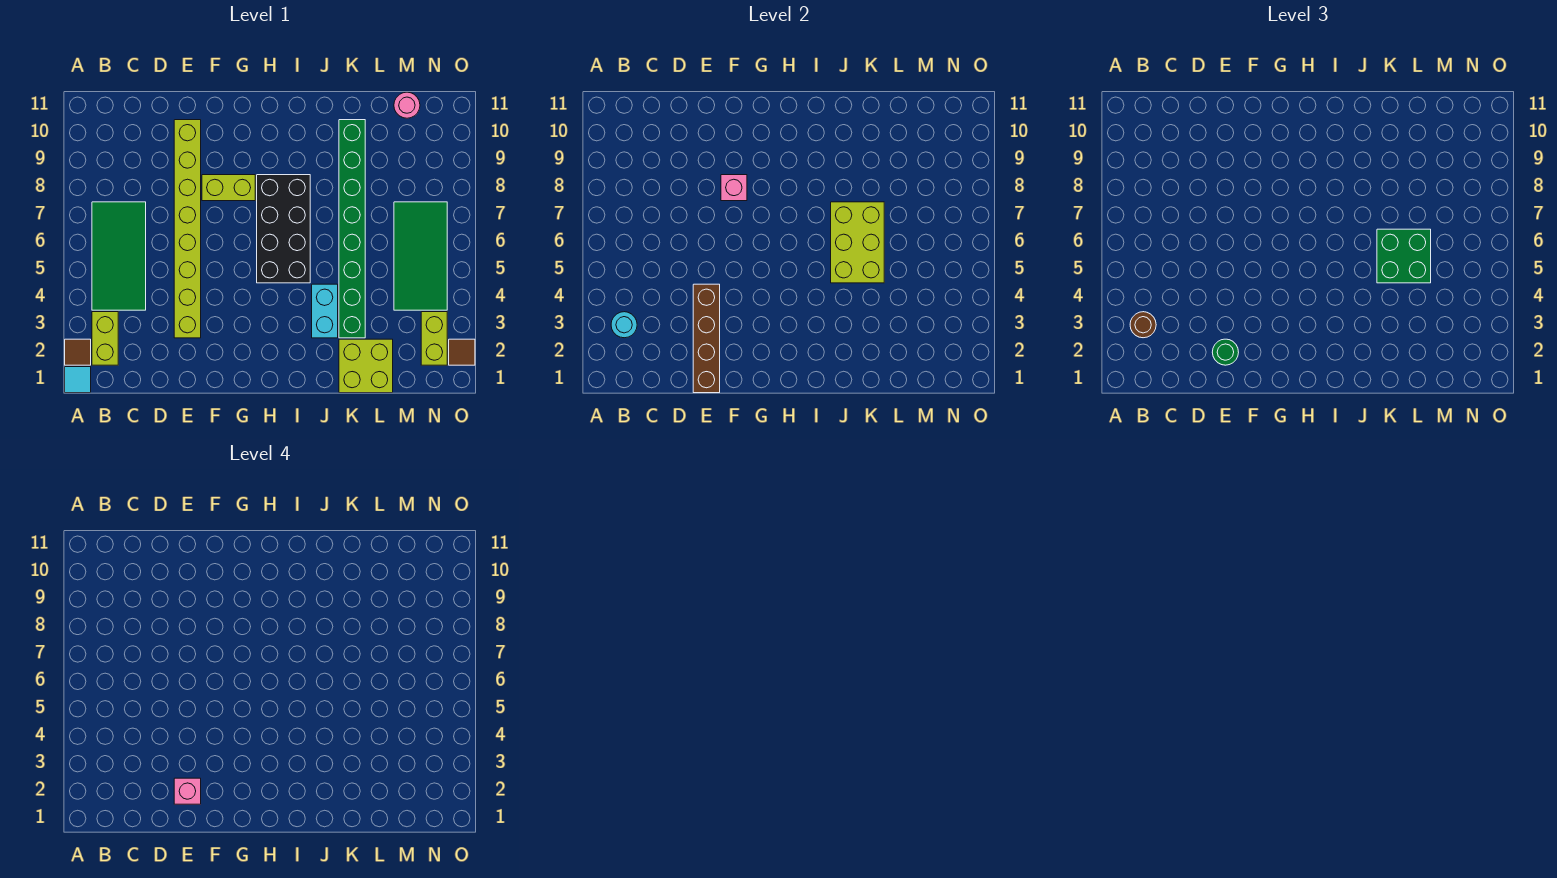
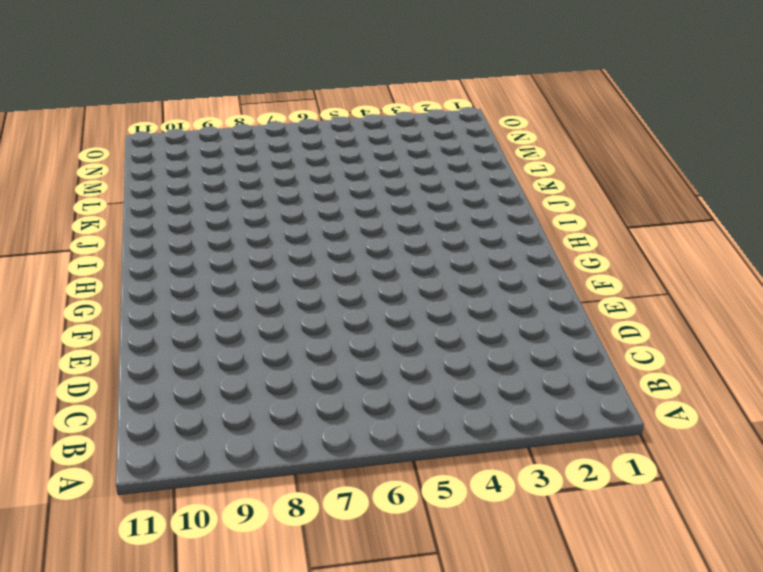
none -> cyan tile A1 level 1
none -> brown tile A2 level 1
none -> lime brick B2:B3 level 1

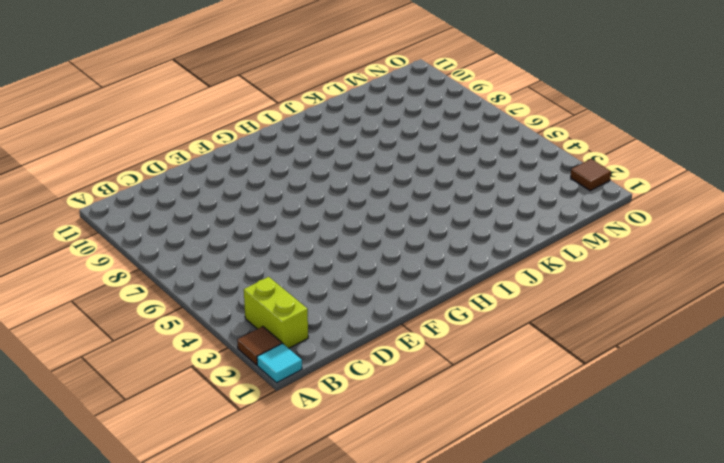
none -> green tile B4:C7 level 1
none -> lime brick E3:E10 level 1
none -> lime brick F8:G8 level 1

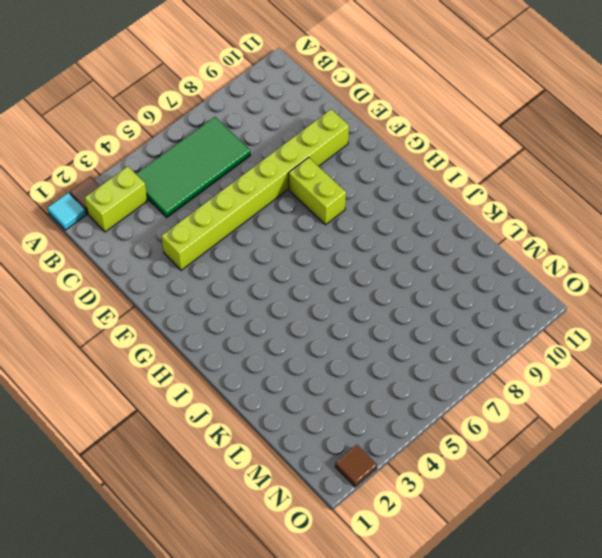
none -> black brick H5:I8 level 1
none -> cyan brick J3:J4 level 1
none -> lime brick K1:L2 level 1

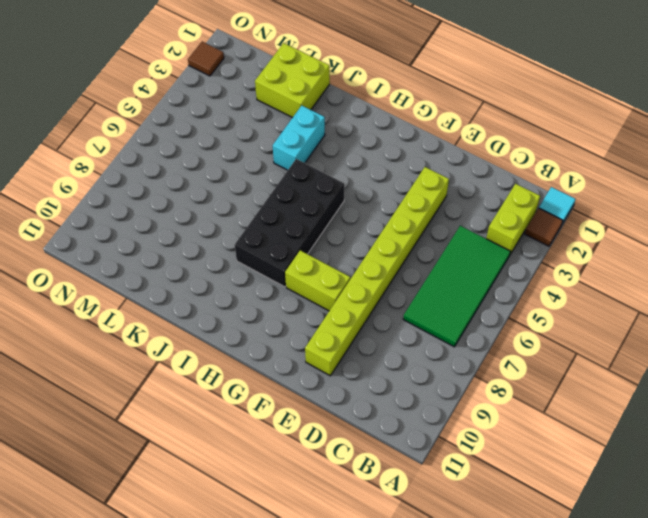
none -> green brick K3:K10 level 1
none -> green tile M4:N7 level 1
none -> pink round brick M11 level 1

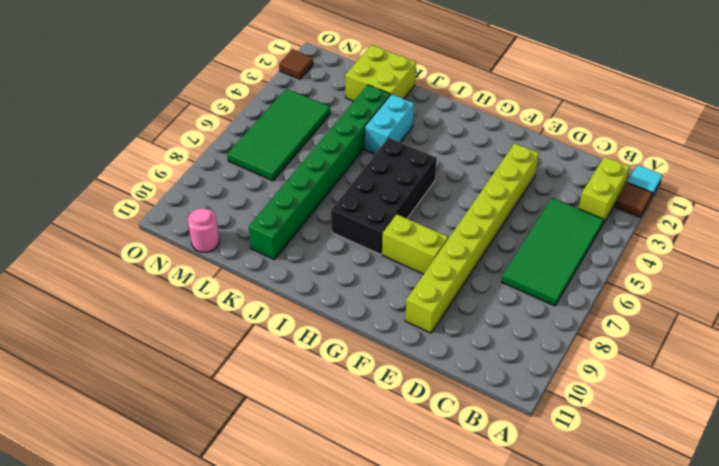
none -> lime brick N2:N3 level 1
none -> cyan round brick B3 level 2
none -> brown brick E1:E4 level 2

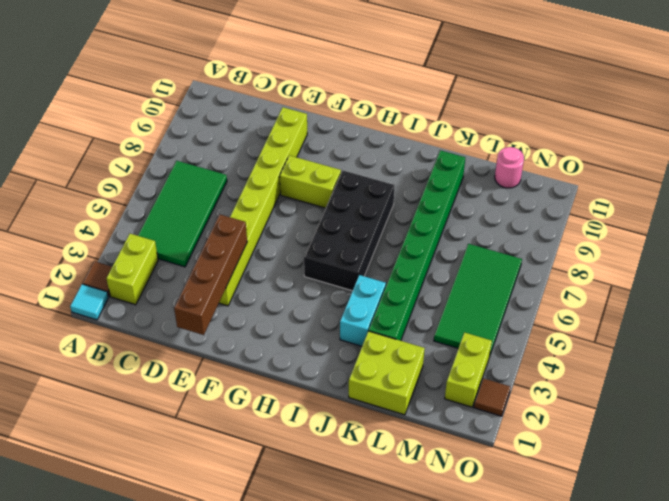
none -> cyan round brick B3 level 2
none -> pink brick F8 level 2
none -> lime brick J5:K7 level 2

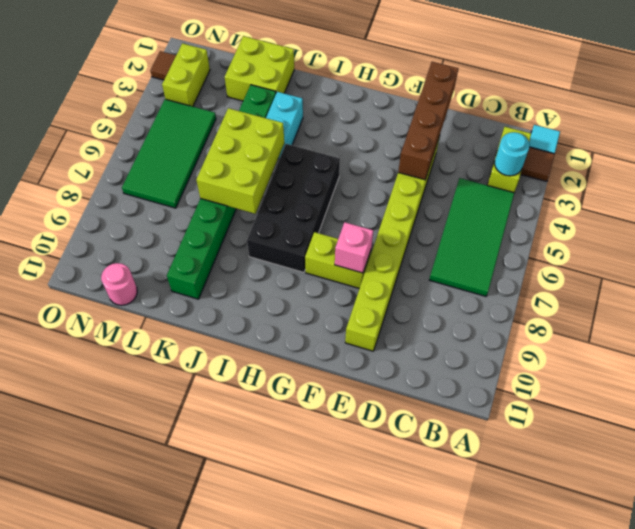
none -> brown round brick B3 level 3
none -> green round brick E2 level 3
none -> green brick K5:L6 level 3

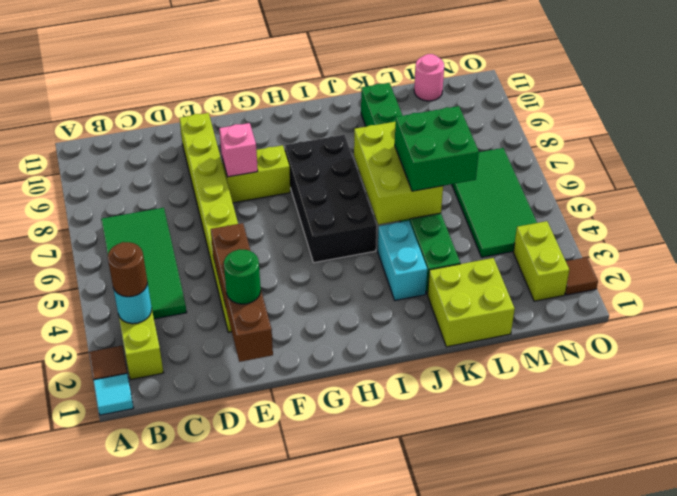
none -> pink brick E2 level 4

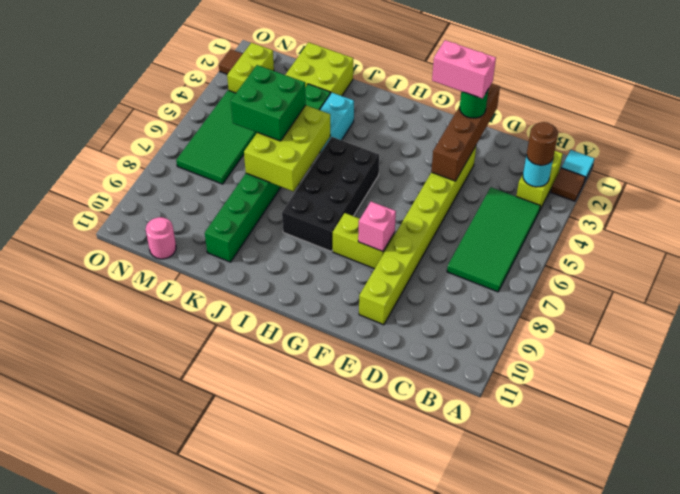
pink brick E2:F2 level 4 -> pink brick E2 level 4

